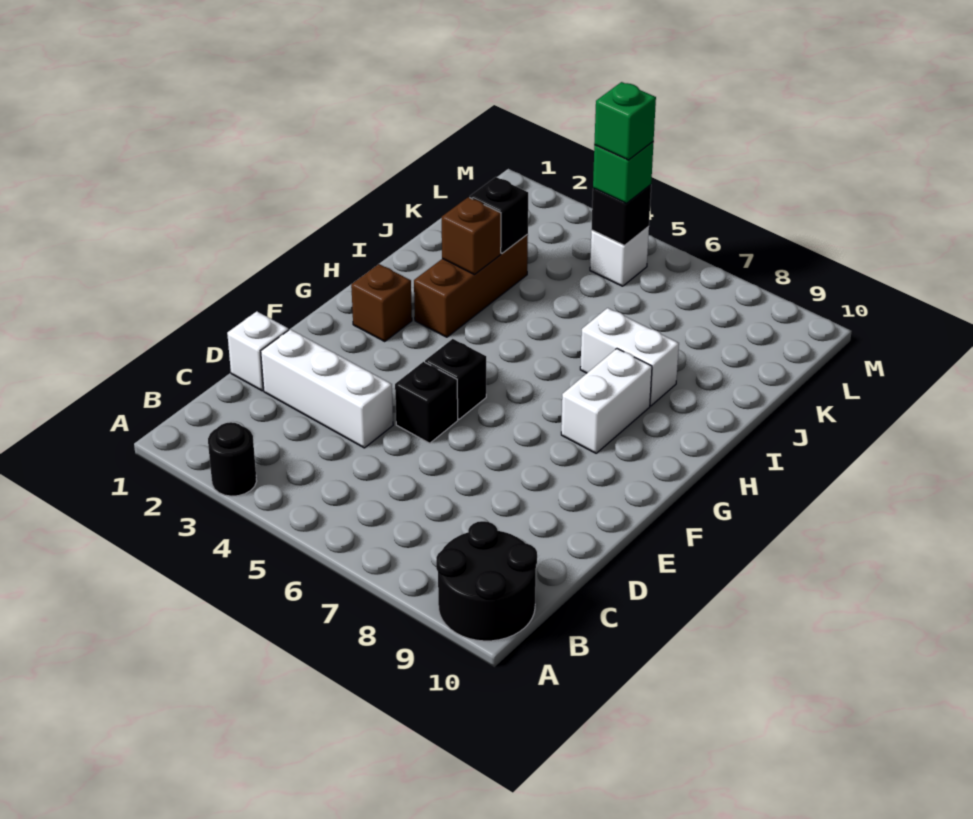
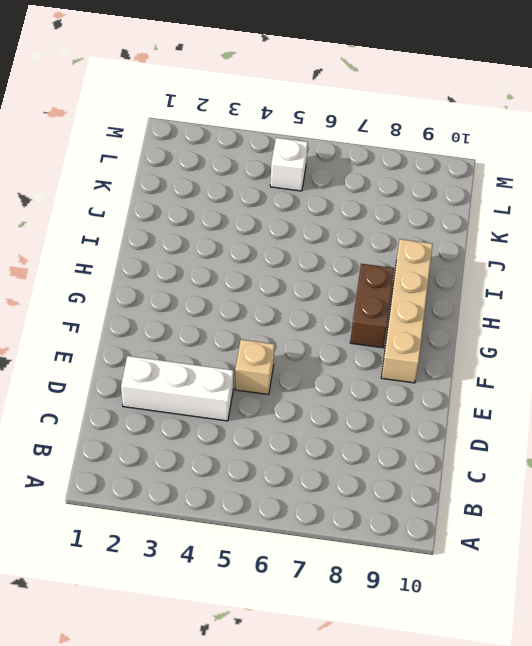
tan brick E5 level 1 -> black brick E5 level 1
tan brick F9:I9 level 1 -> none
brown brick G8:H8 level 1 -> white brick G8:H8 level 1
none -> black round brick A3 level 1
none -> black round brick A9:B10 level 1
none -> white brick D1 level 1

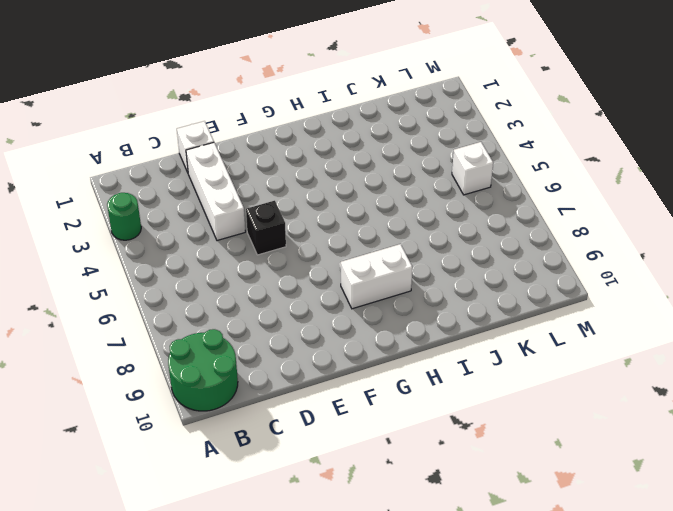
green round brick A3 level 1 -> black round brick A3 level 1
green round brick A9:B10 level 1 -> black round brick A9:B10 level 1
none -> black brick F5 level 1
none -> brown brick G2 level 1
none -> brown brick H3:J3 level 1

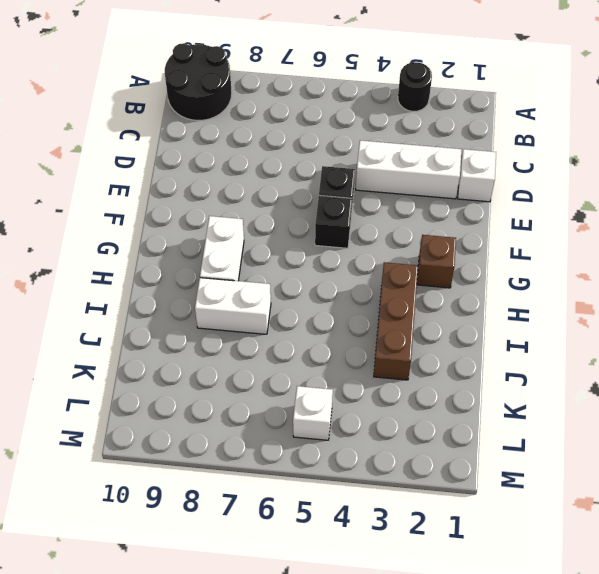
none -> brown brick I3 level 2
none -> black brick J3 level 2
none -> black brick L5 level 2

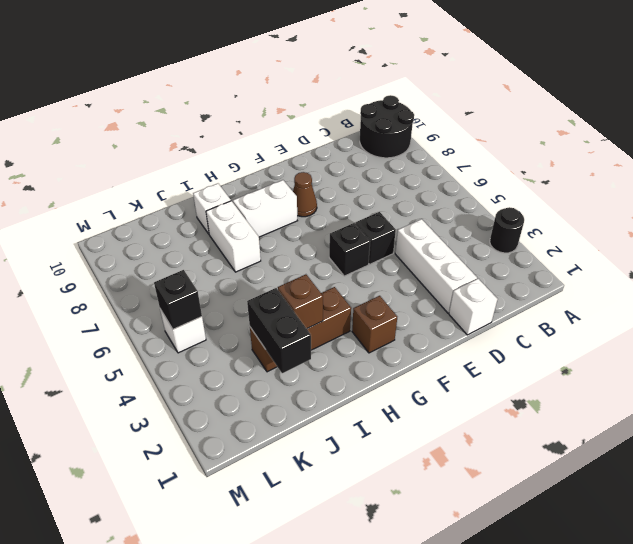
brown cone F8 level 1 -> none
white brick I9 level 1 -> none
black brick J2:J3 level 2 -> black brick J3 level 2
none -> green brick L5 level 3
none -> green brick L5 level 4

